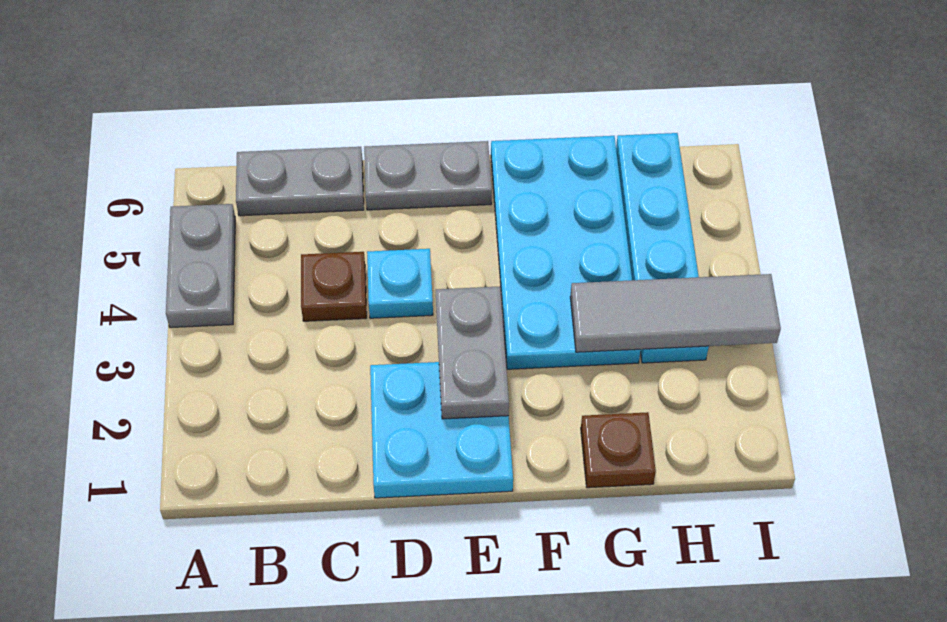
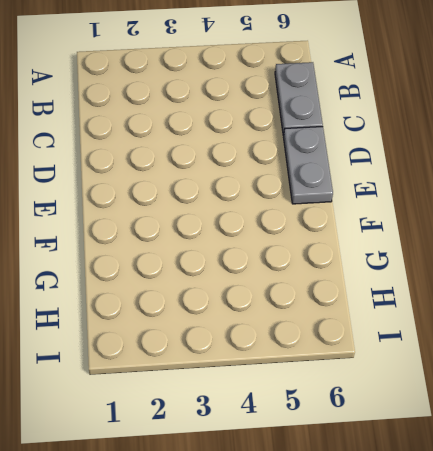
none -> grey plate A4:A5 level 1
none -> brown plate C4 level 1

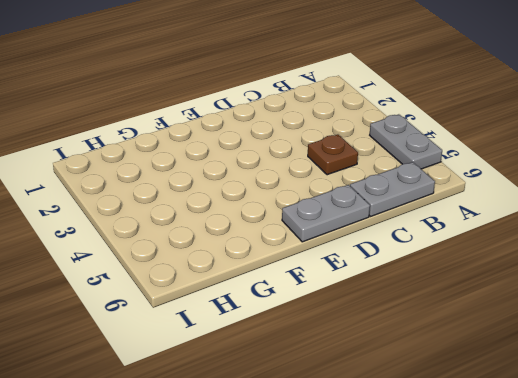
none -> cyan plate D1:E2 level 1
none -> cyan plate D4 level 1

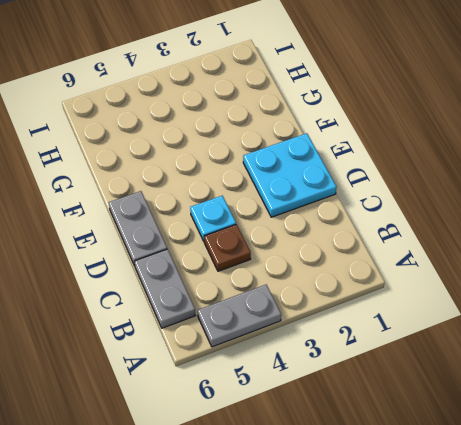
none -> cyan plate F3:G6 level 1
none -> brown plate G1 level 1

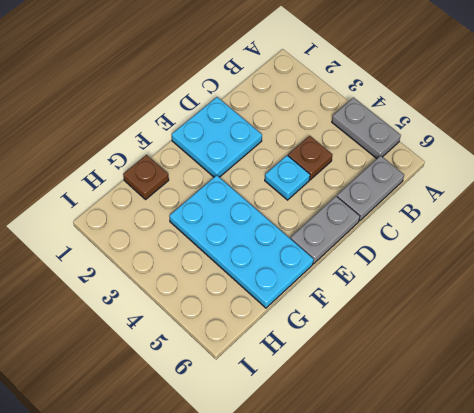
none -> cyan plate H3:H6 level 1
none -> grey plate E2:E3 level 2

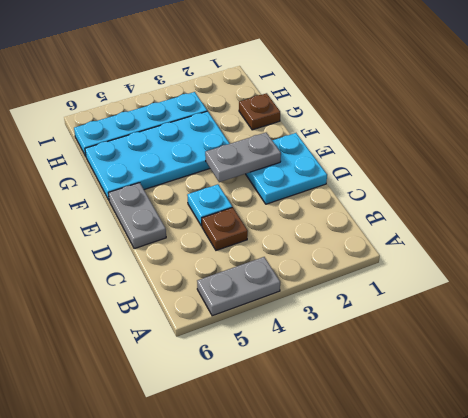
none -> grey plate B6:C6 level 1
none -> grey tile G3:I3 level 2

